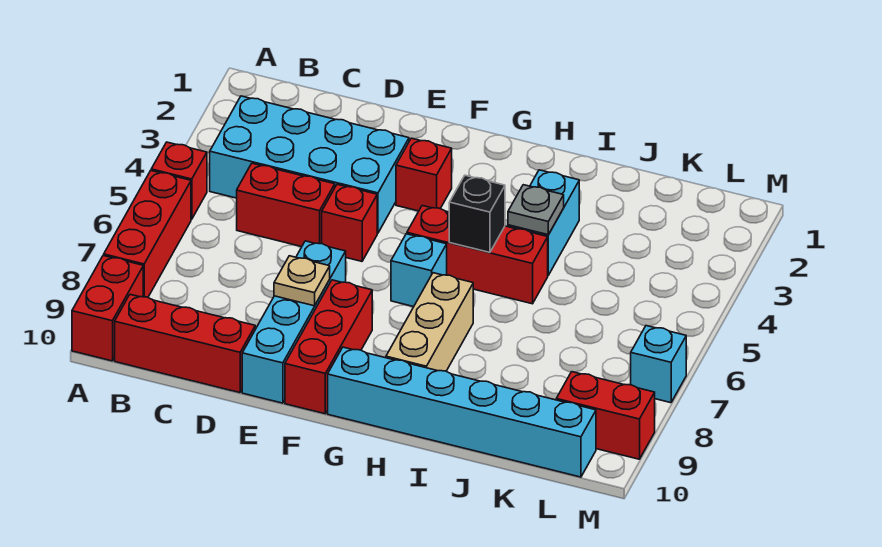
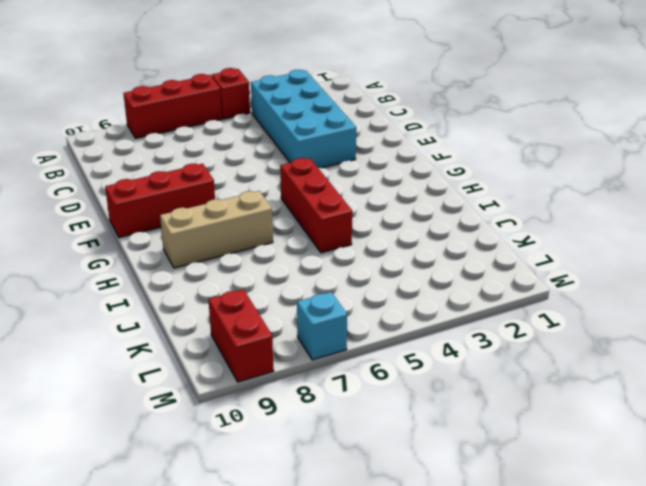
none -> red brick A9:A10 level 1
none -> red brick B10:D10 level 1
none -> red brick C5:D5 level 1

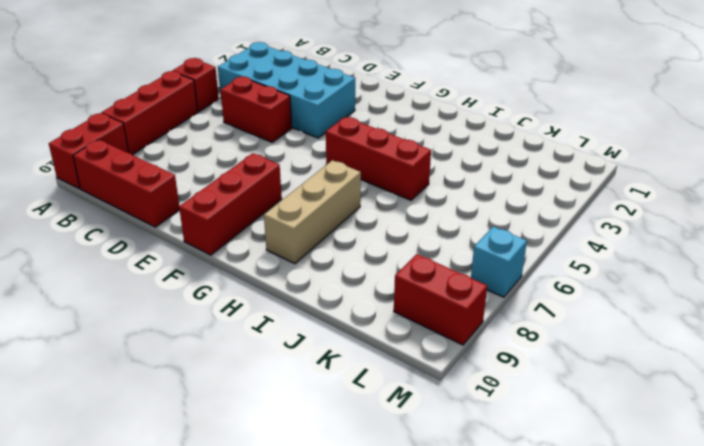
none -> red brick E5 level 1
none -> cyan brick E7:E10 level 1
none -> red brick F3 level 1

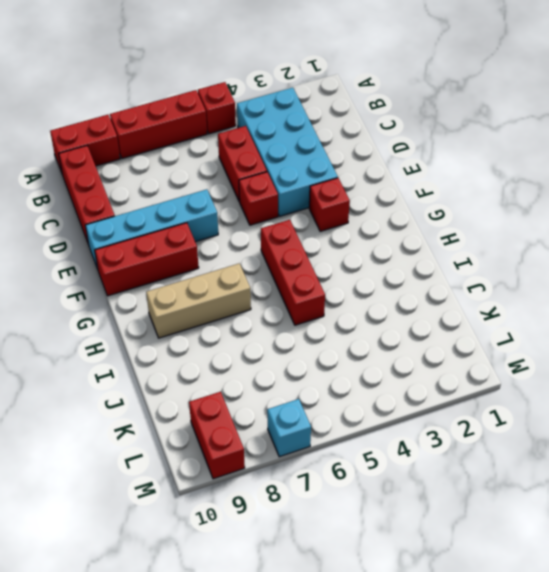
none -> cyan brick G6 level 1
none -> cyan brick G10:L10 level 1
none -> cyan brick I3:I4 level 1

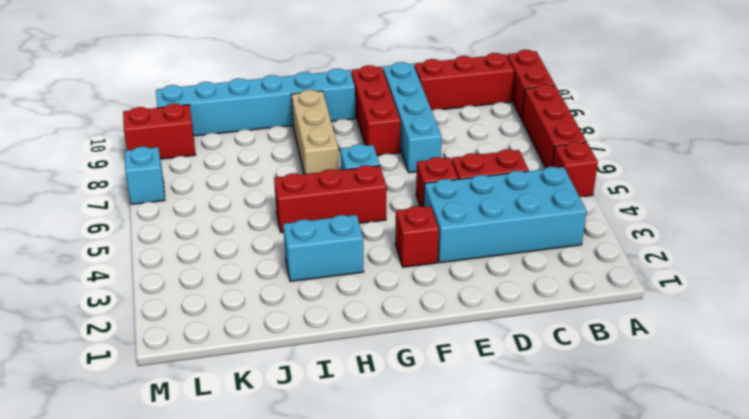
cyan brick H3:I3 level 1 -> cyan brick I3:I4 level 1
none -> tan plate E8 level 2
none -> black brick H5 level 2
none -> grey plate I4 level 2

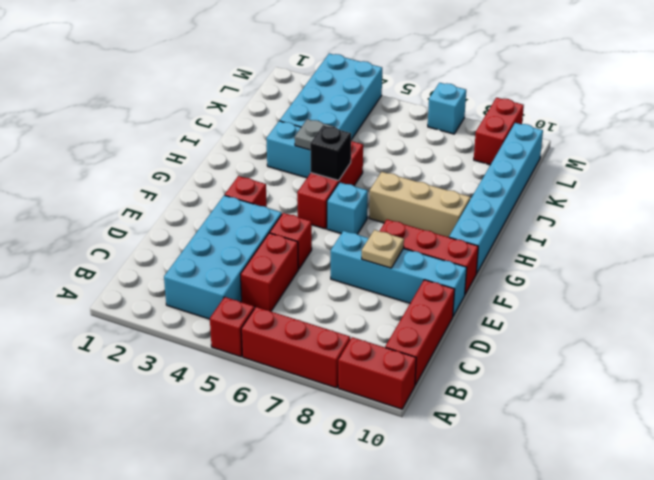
cyan brick J3:M4 level 1 -> none

